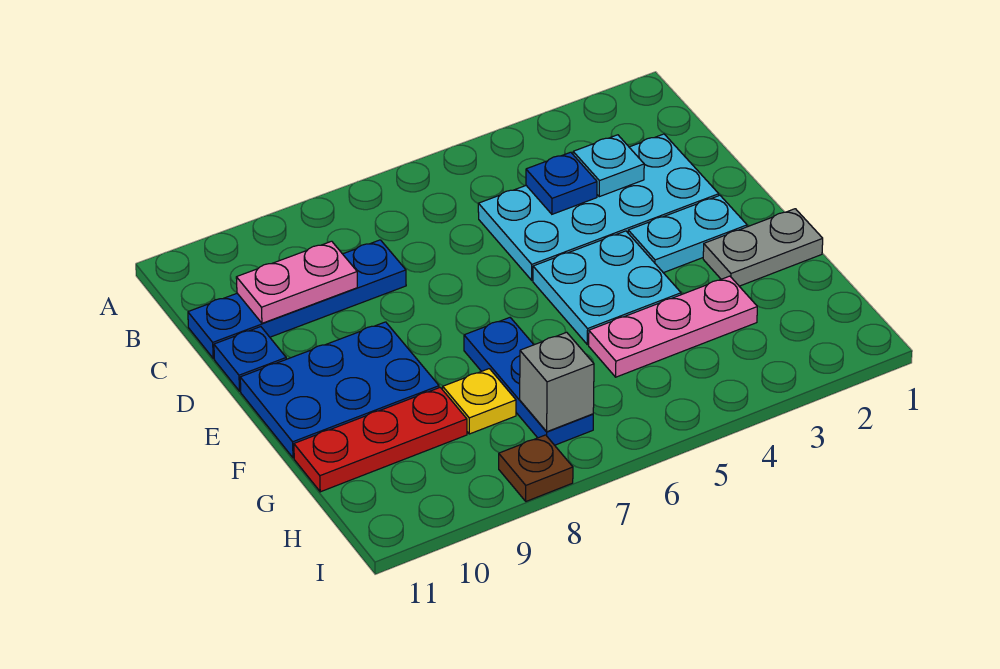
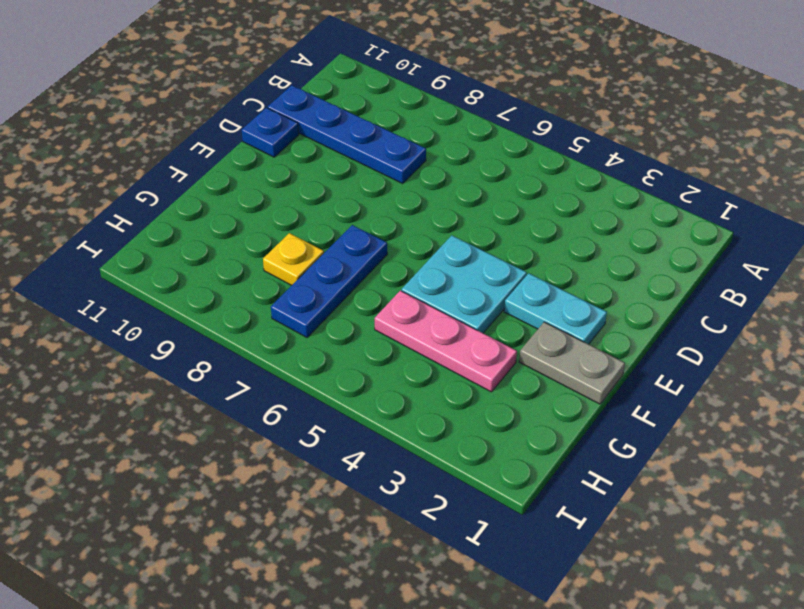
none -> cyan plate C2:D5 level 1
none -> blue plate E9:F11 level 1
none -> red plate G9:G11 level 1

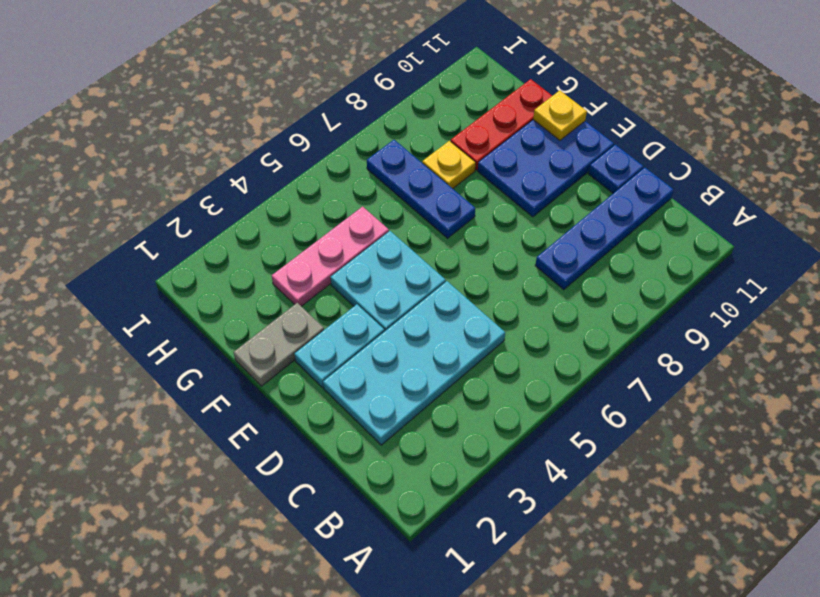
yellow plate F11 level 2 -> none
none -> brown plate I8 level 1
none -> cyan plate C3 level 2
none -> blue plate C4 level 2

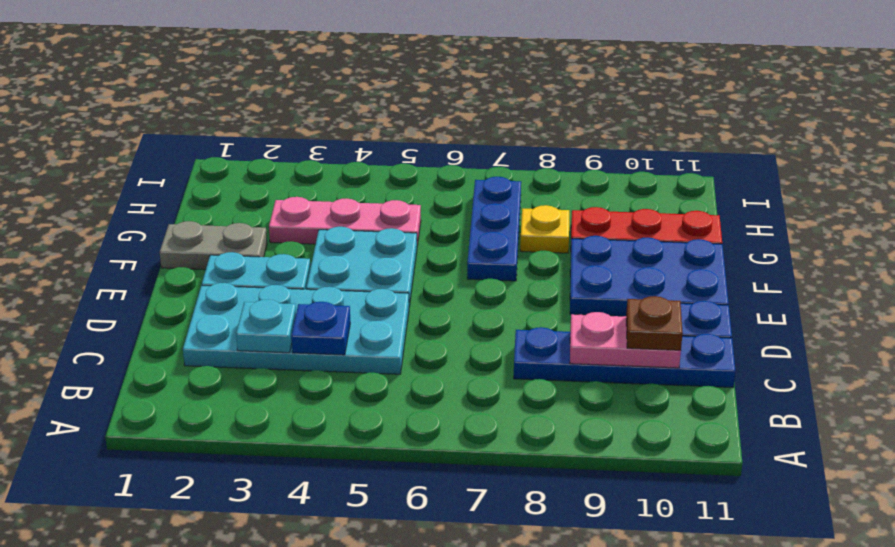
brown plate C10 level 3 -> brown plate I8 level 1
none -> grey brick H7 level 2

